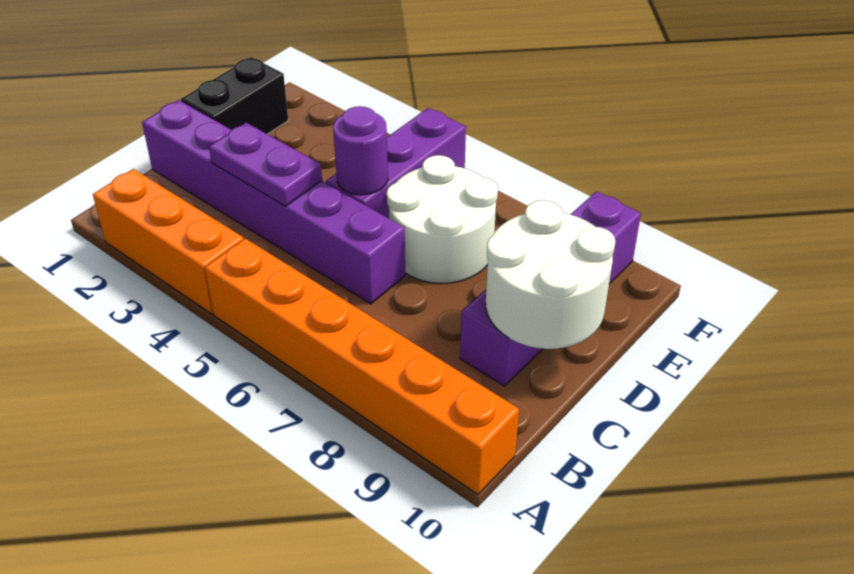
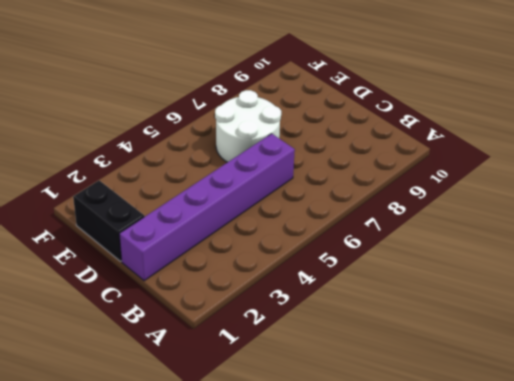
none -> orange brick A2:A4 level 1
none -> orange brick A5:A10 level 1

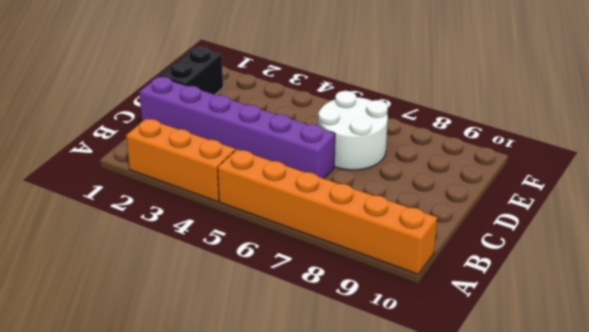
none -> purple brick C9:F9 level 1
none -> purple brick D5:F5 level 1

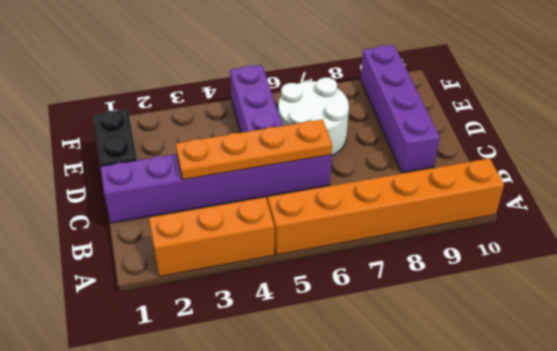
orange plate C3:C6 level 2 -> purple plate C3:C4 level 2
none -> white round brick C9:D10 level 2
none -> purple round brick D5 level 2

